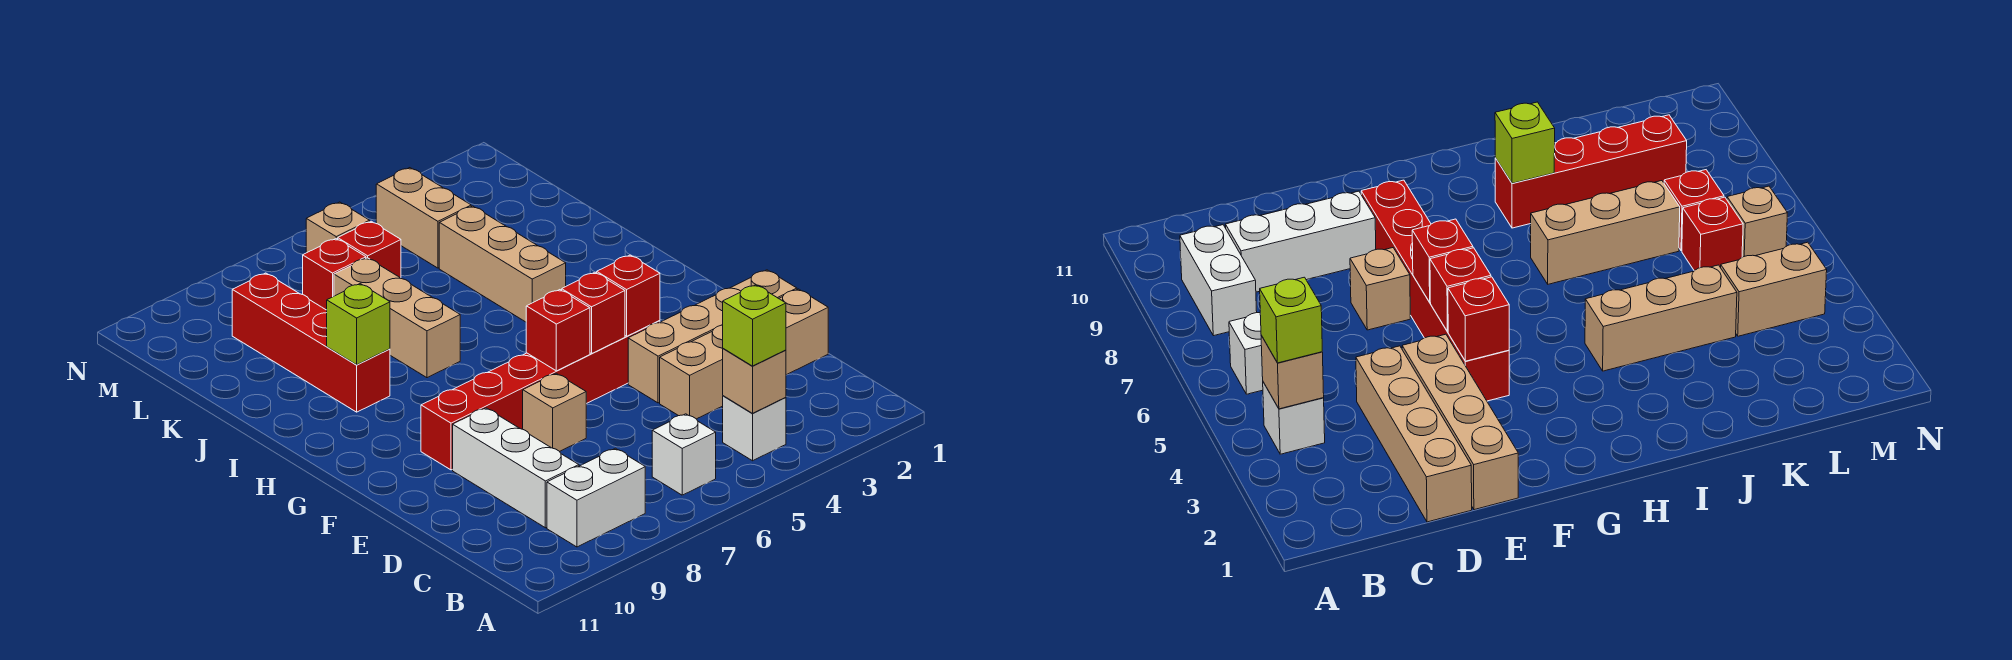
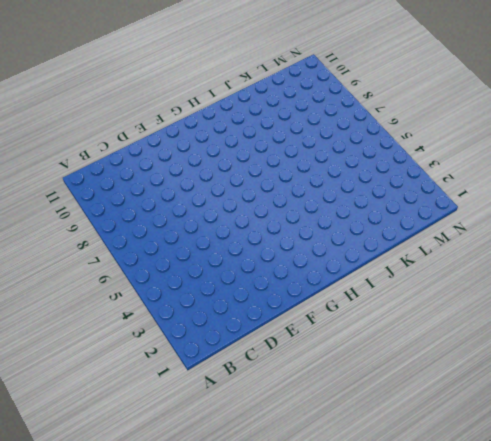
none -> white brick B4 level 1
none -> white brick B6 level 1
none -> white brick B8:B9 level 1

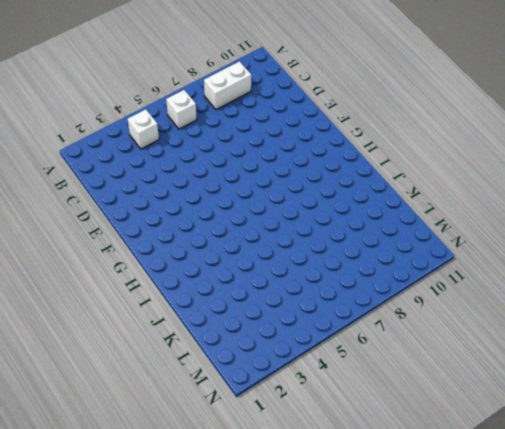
none -> white brick C9:E9 level 1
none -> tan brick D1:D4 level 1
none -> tan brick E1:E4 level 1

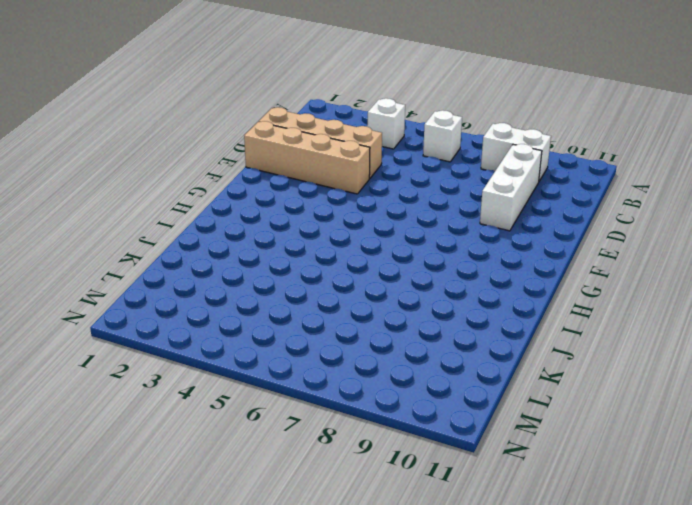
none -> tan brick E7 level 1
none -> red brick F4:F9 level 1
none -> tan brick I4:K4 level 1

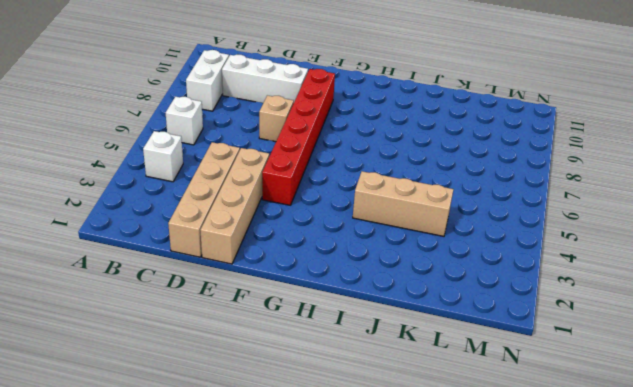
none -> tan brick I7:K7 level 1
none -> red brick I9:L9 level 1
none -> tan brick L4:M4 level 1

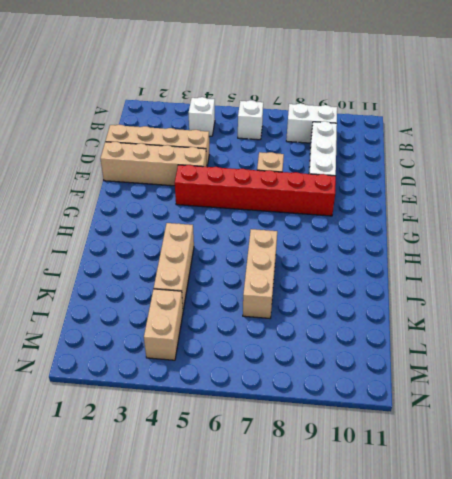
none -> red brick I9:L9 level 1
none -> red brick L6 level 1
none -> red brick L7 level 1

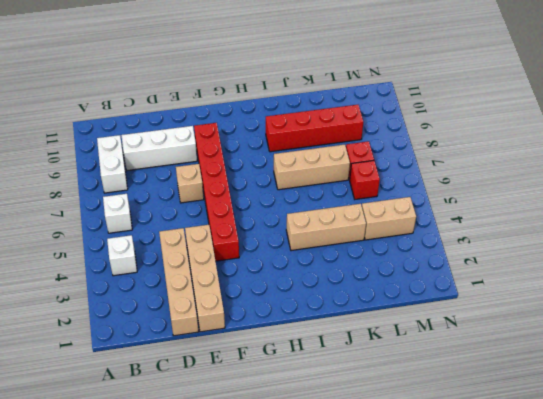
none -> tan brick M6 level 1
none -> tan brick B4 level 2
none -> red brick F4 level 2

